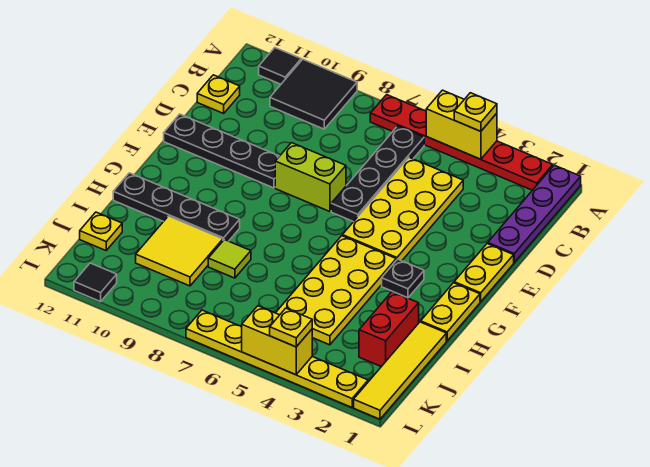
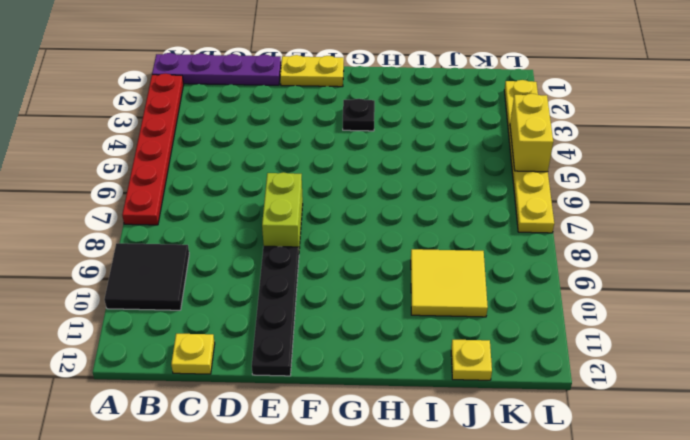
none -> black tile A11 level 1
none -> black plate B6:E6 level 1
none -> yellow plate C4:F5 level 1

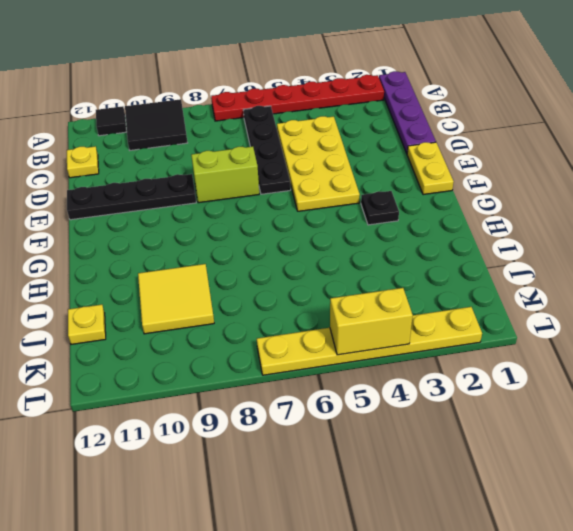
none -> yellow plate G1:H1 level 1
none -> yellow plate G4:J5 level 1
none -> black plate H9:H12 level 1

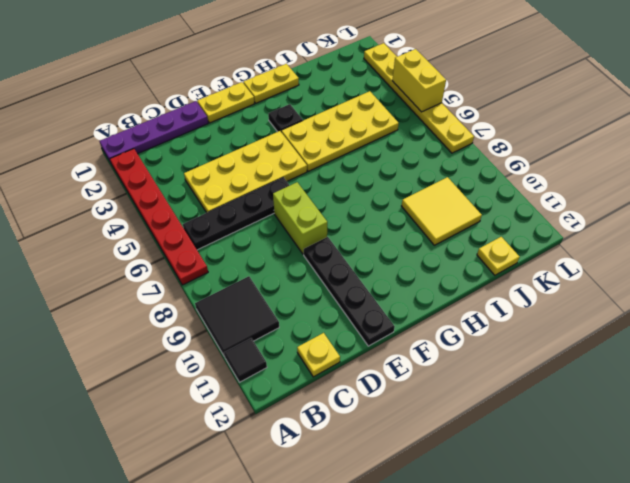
none -> black plate H9:H12 level 1
none -> yellow tile I1:L1 level 1
none -> red brick I2:J2 level 1

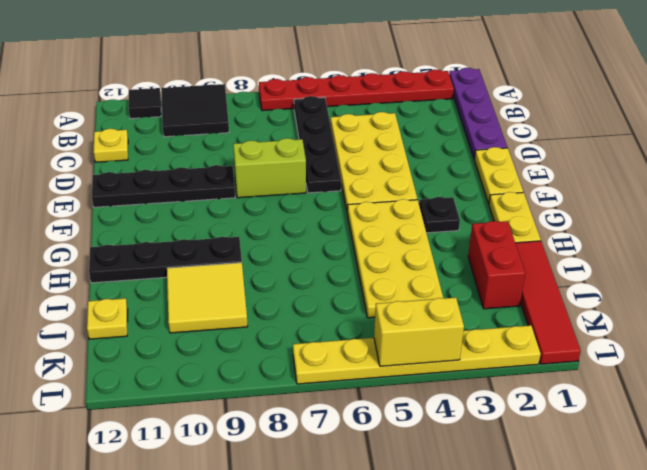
red tile I1:L1 level 1 -> yellow tile I1:L1 level 1
none -> lime tile I8 level 1
none -> black tile L11 level 1
none -> yellow brick A4:A5 level 2

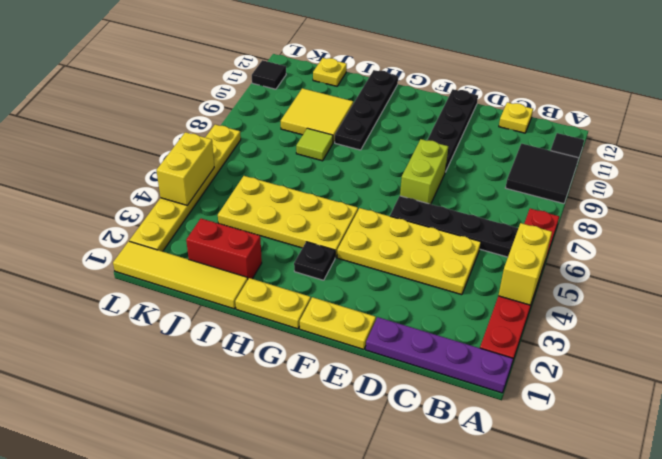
none -> yellow plate A4 level 3
none -> yellow plate L4 level 3

